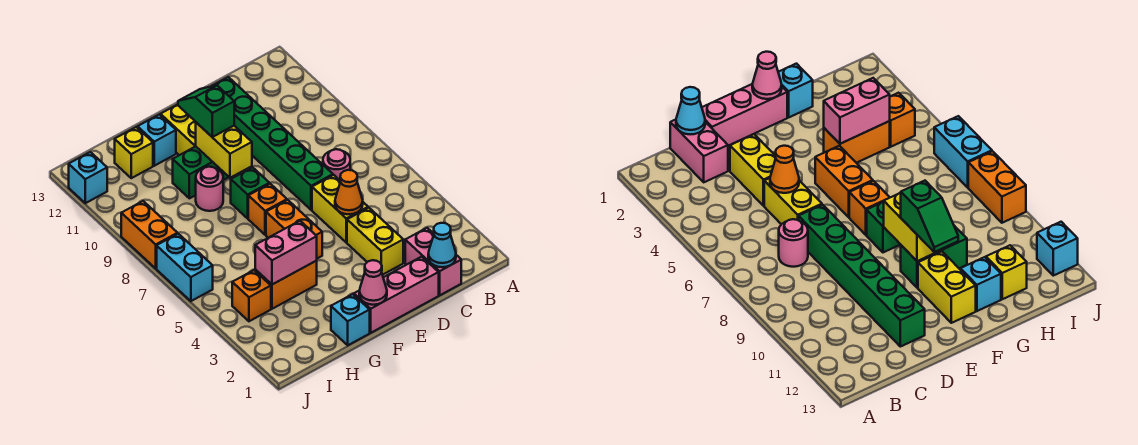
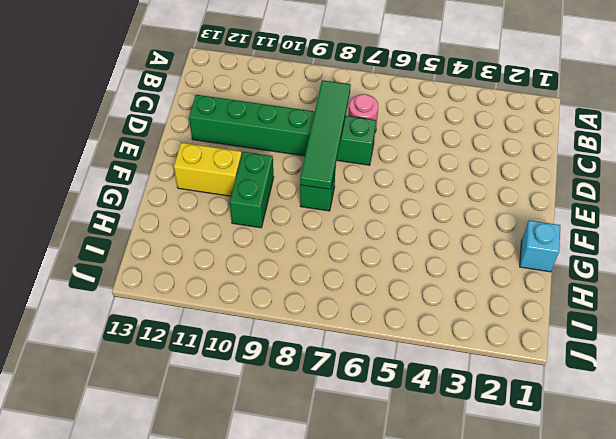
green tile C8:F8 level 2 -> none
none -> pink brick C1:C2 level 1
none -> pink brick D1:F1 level 1
none -> yellow brick D3:D4 level 1

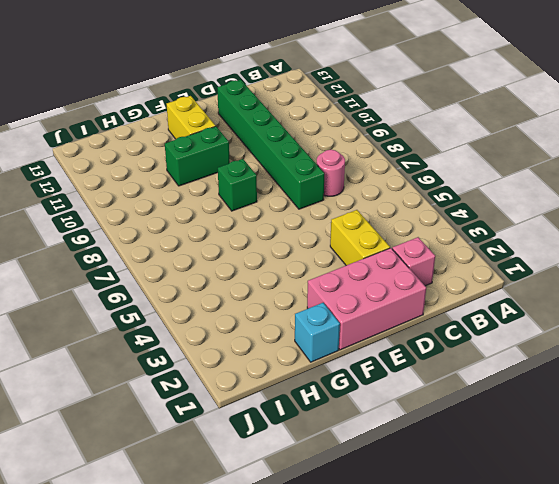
pink brick C2 level 1 -> pink brick C1:C2 level 1
pink brick D1:F2 level 1 -> pink brick D1:F1 level 1
none -> yellow brick D5:D6 level 1
none -> orange brick F5:F6 level 1
none -> orange brick F7 level 1

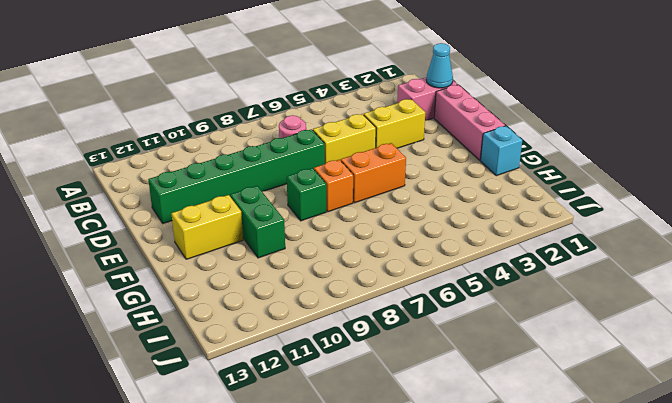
none -> orange brick G4:H4 level 1
none -> pink round brick G9 level 1
none -> cyan brick G12 level 1

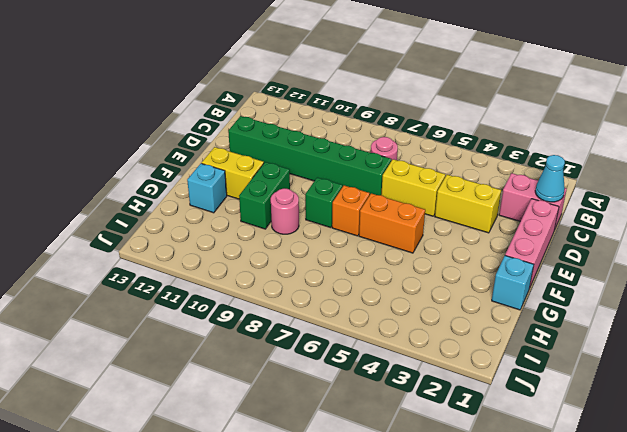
none -> orange brick G4:H4 level 1
none -> yellow brick H12 level 1
none -> orange brick I4 level 1

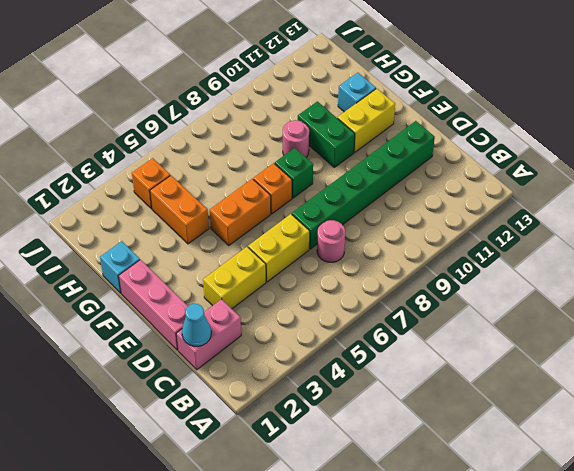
none -> yellow brick H12 level 1
none -> cyan brick J6:J7 level 1
none -> orange brick J8:J9 level 1

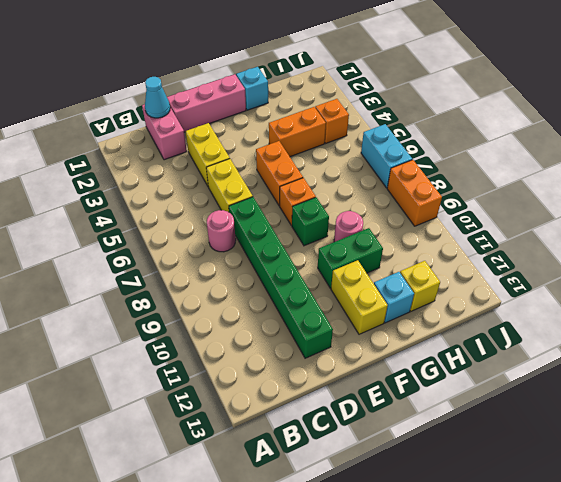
none -> cyan brick J12 level 1
none -> orange cone D5 level 2
none -> pink cone F1 level 2

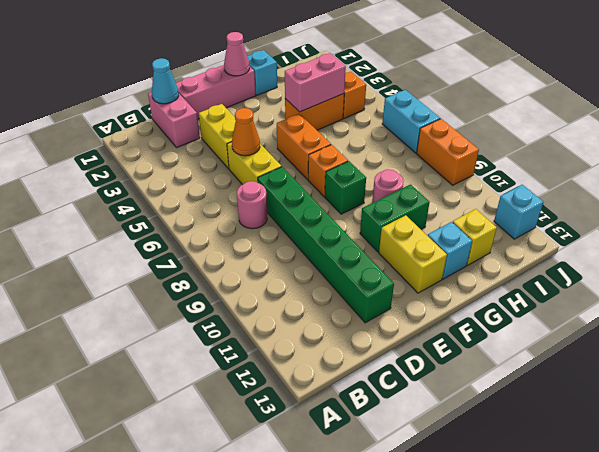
none -> yellow brick F9:F10 level 2
none -> green slope F10:F11 level 3 top 10

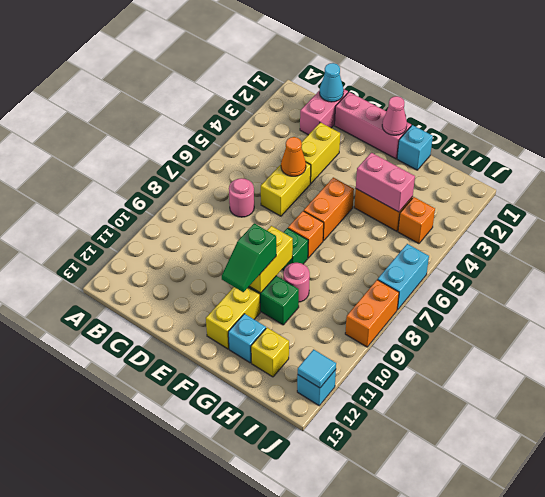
cyan tile J12 level 2 -> none
none -> green brick D7:D12 level 1

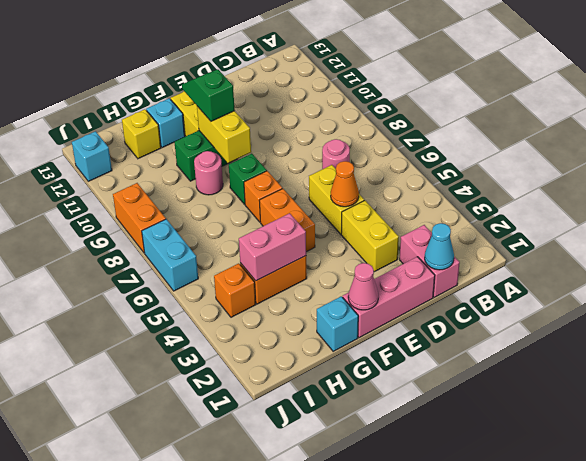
none -> green brick D7:D12 level 1

